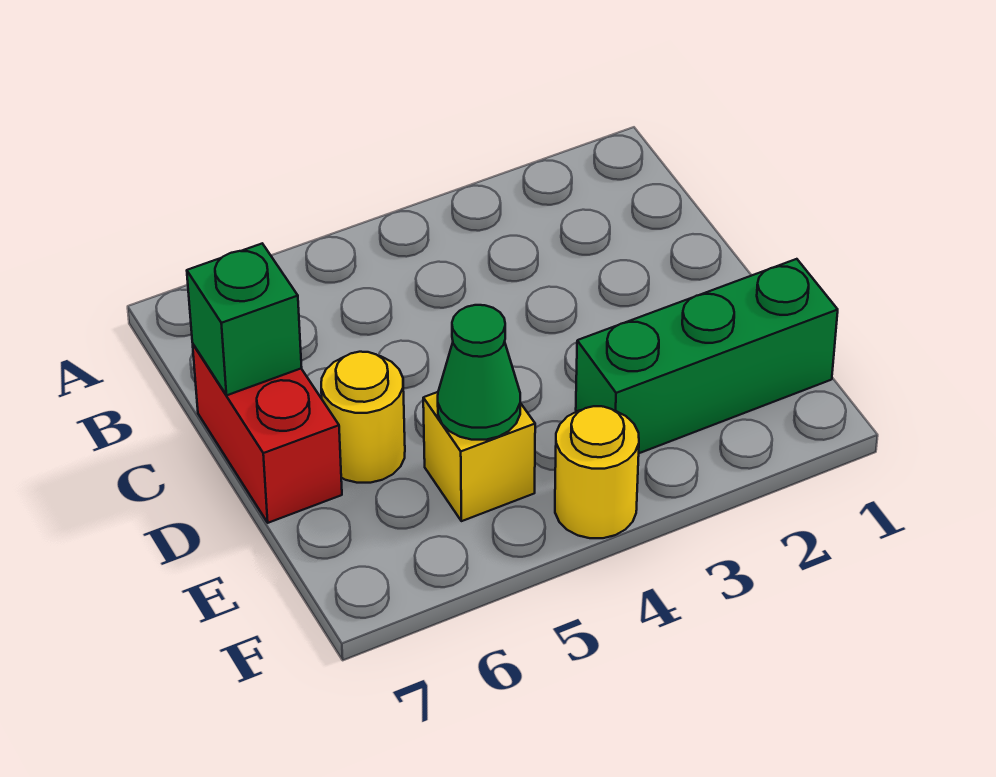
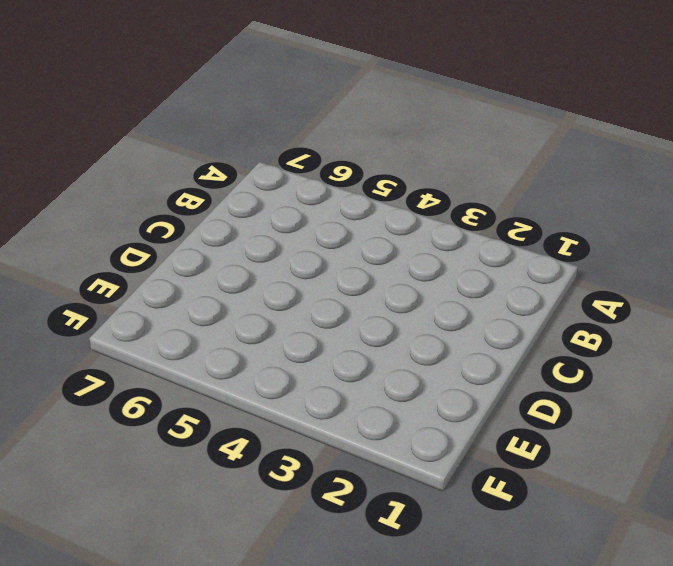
none -> red brick C7:D7 level 1
none -> yellow round brick D6 level 1

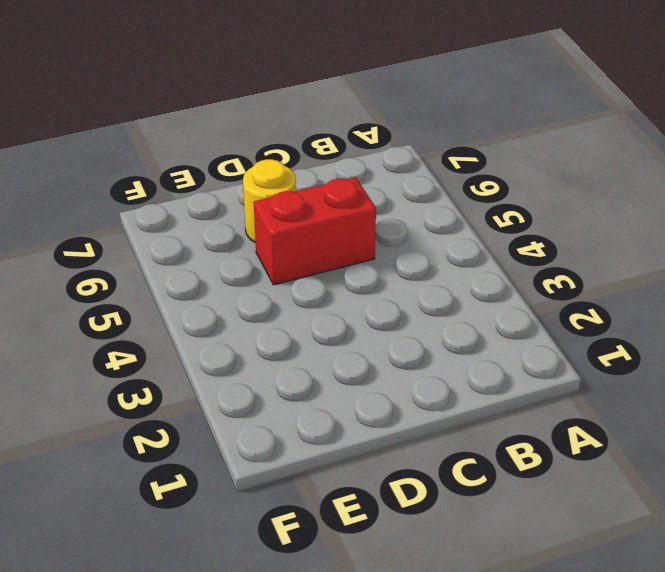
red brick C5:D5 level 1 -> red brick C7:D7 level 1
none -> green brick E1:E3 level 1
none -> yellow brick E5 level 1

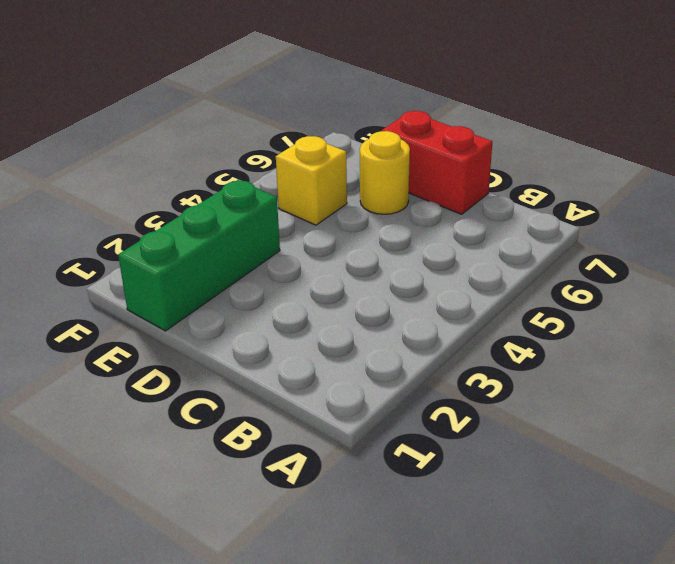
none -> yellow round brick F4 level 1
none -> green brick C7 level 2

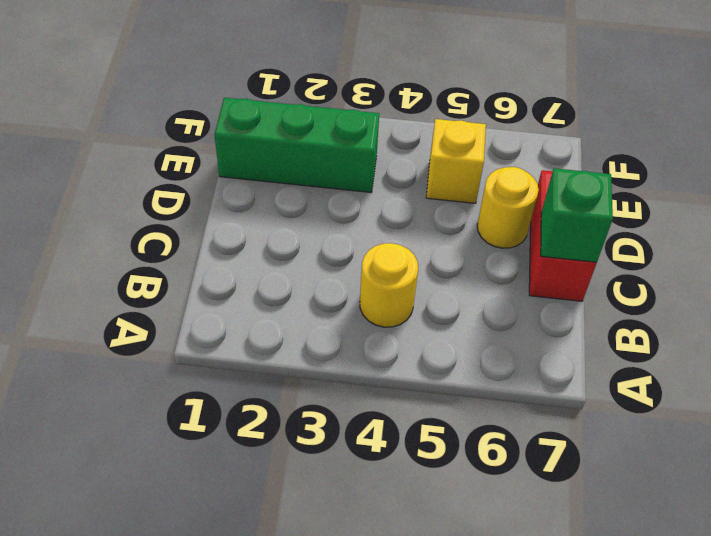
yellow round brick B4 level 1 -> yellow round brick F4 level 1
none -> green cone E5 level 2

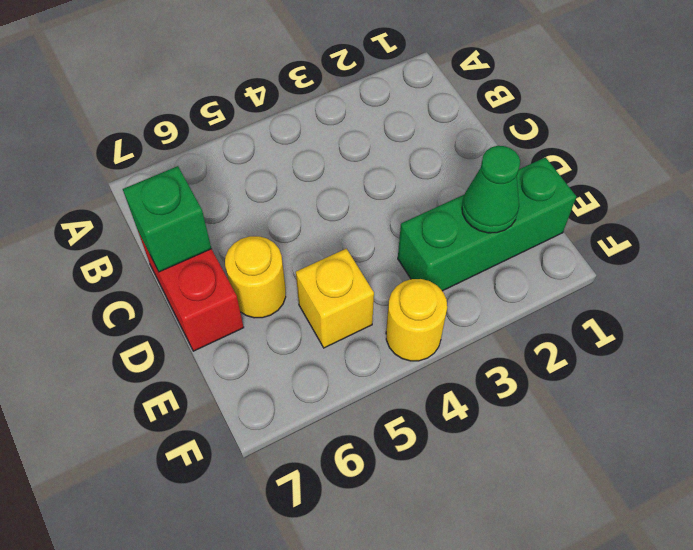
green cone E2 level 2 -> green cone E5 level 2

